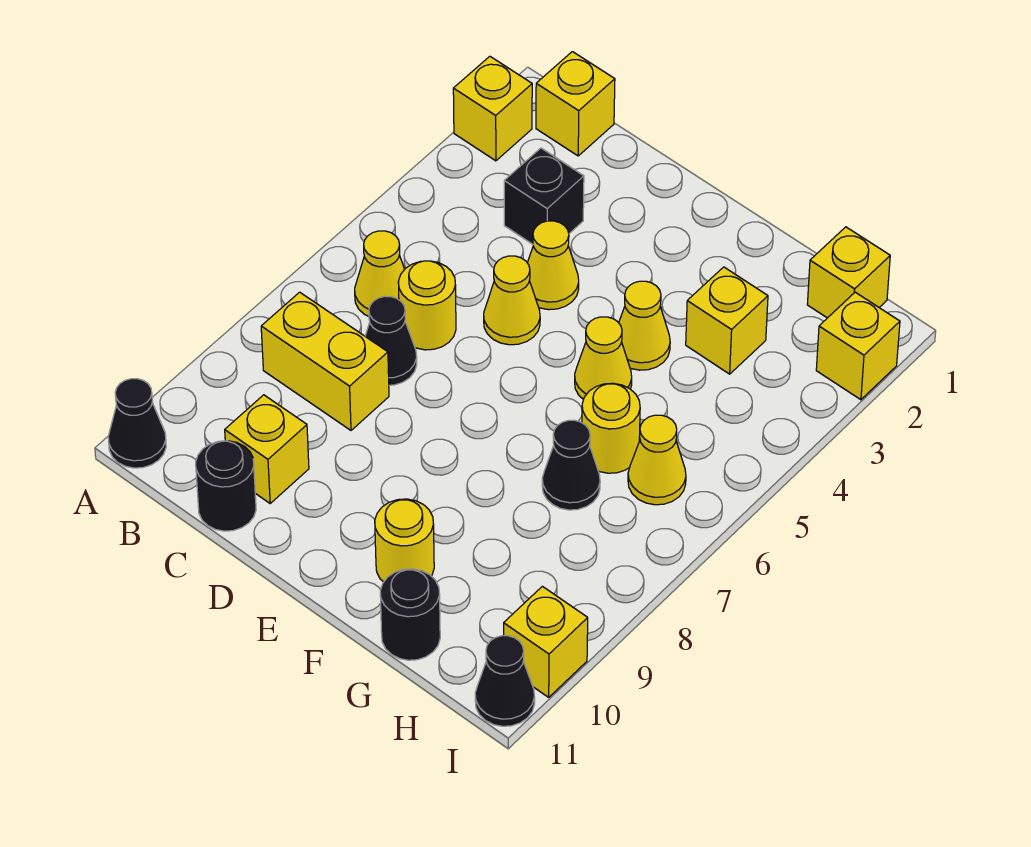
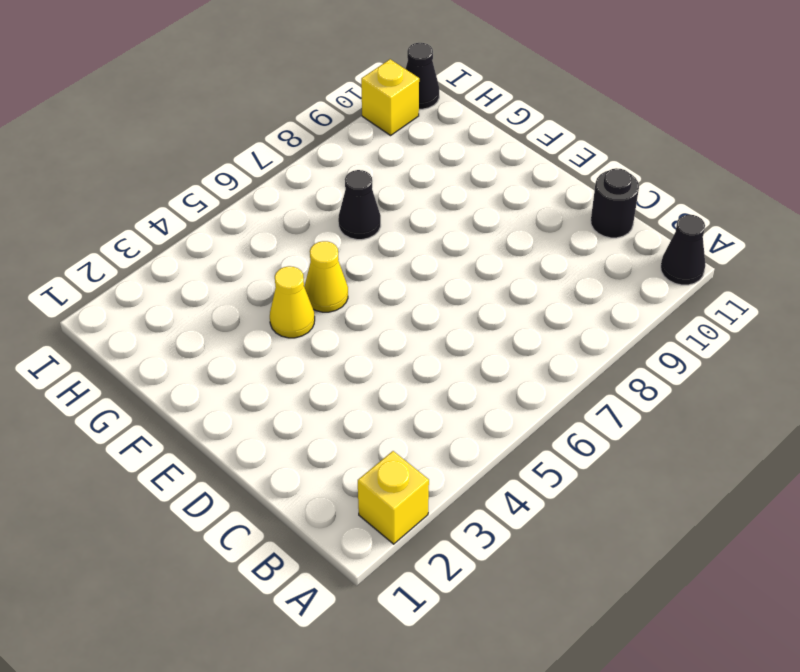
none -> yellow brick B1 level 1
none -> yellow cone B6 level 1
none -> yellow brick B8:C8 level 1

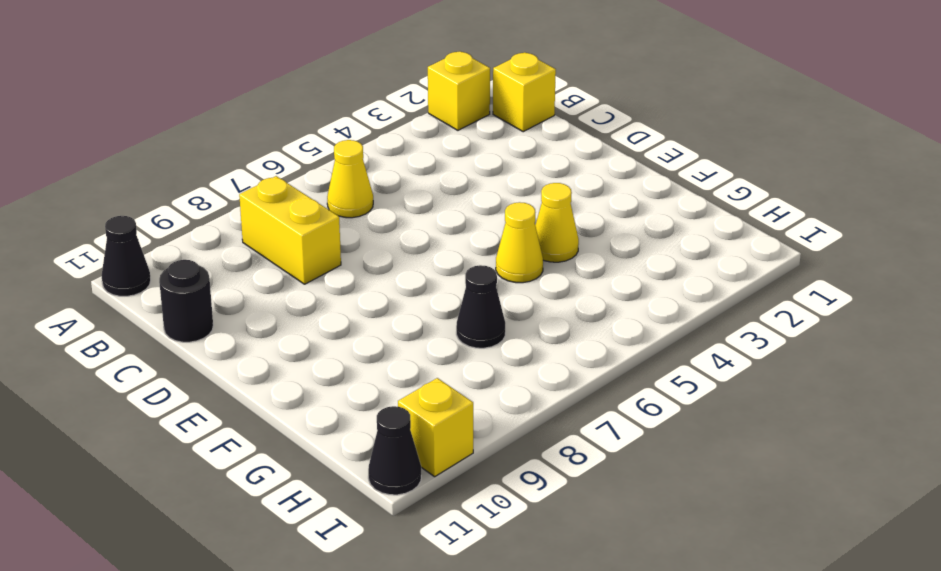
none -> black brick C3 level 1
none -> yellow round brick C6 level 1
none -> black cone C7 level 1

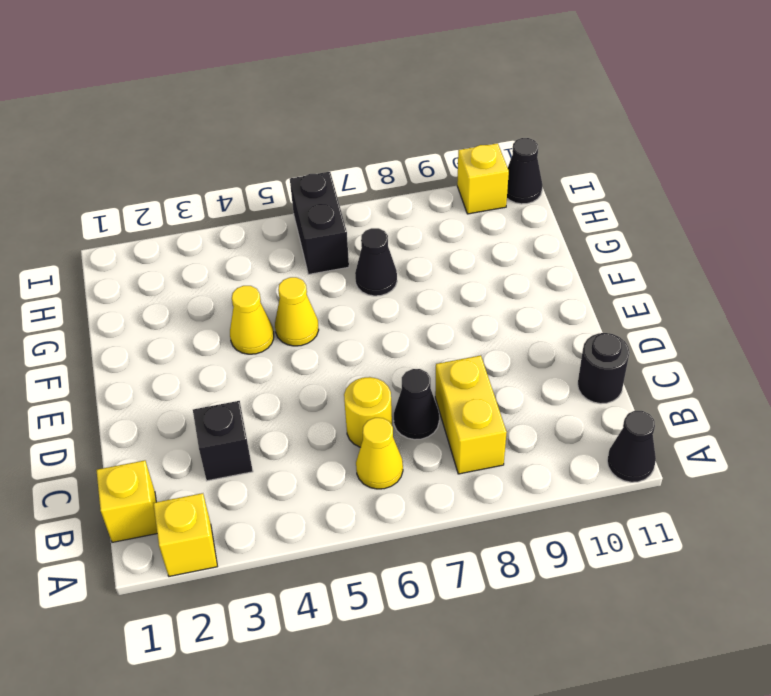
black brick H6:I6 level 1 -> yellow cone H6 level 1
none -> yellow brick C10 level 1
none -> yellow cone D4 level 1
none -> yellow cone D5 level 1

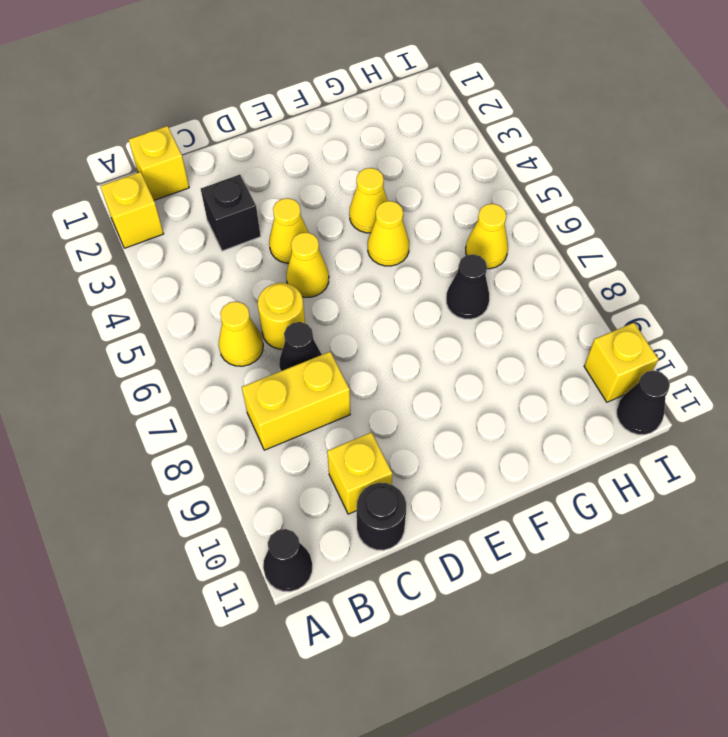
none -> yellow round brick F10 level 1
none -> yellow brick G3 level 1
none -> yellow round brick G6 level 1

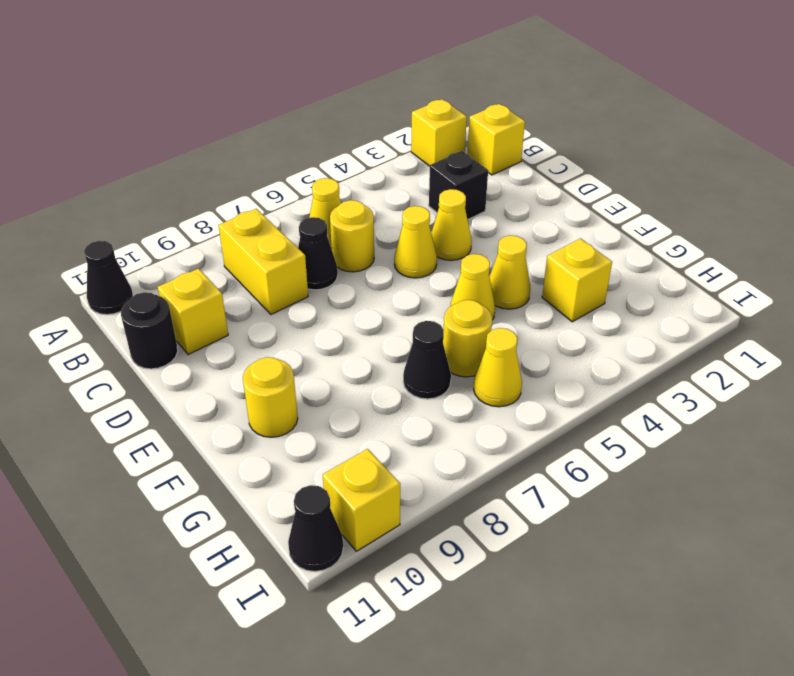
none -> black round brick G11 level 1
none -> yellow brick H1 level 1
none -> yellow brick I2 level 1

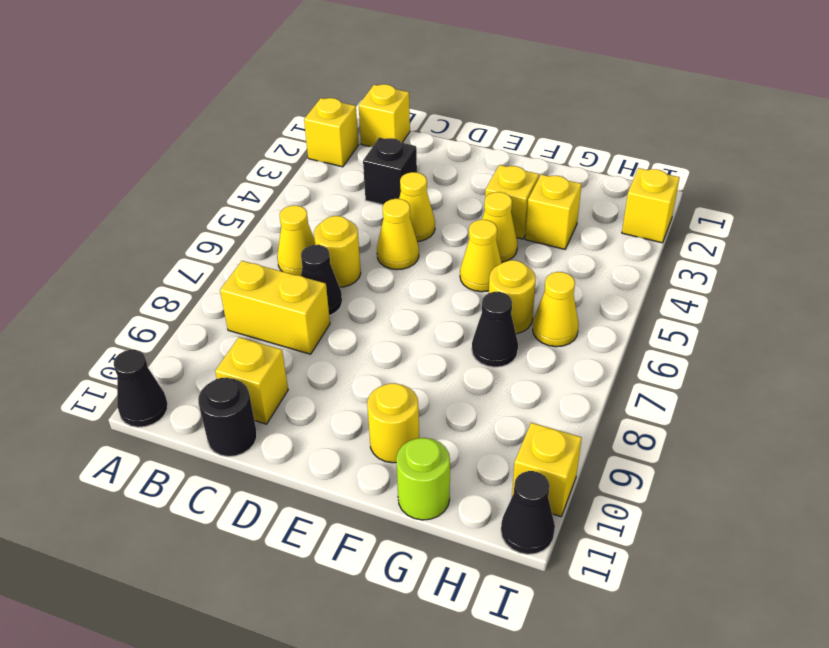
yellow brick F3 level 1 -> yellow brick H1 level 1
lime round brick G11 level 1 -> black round brick G11 level 1

